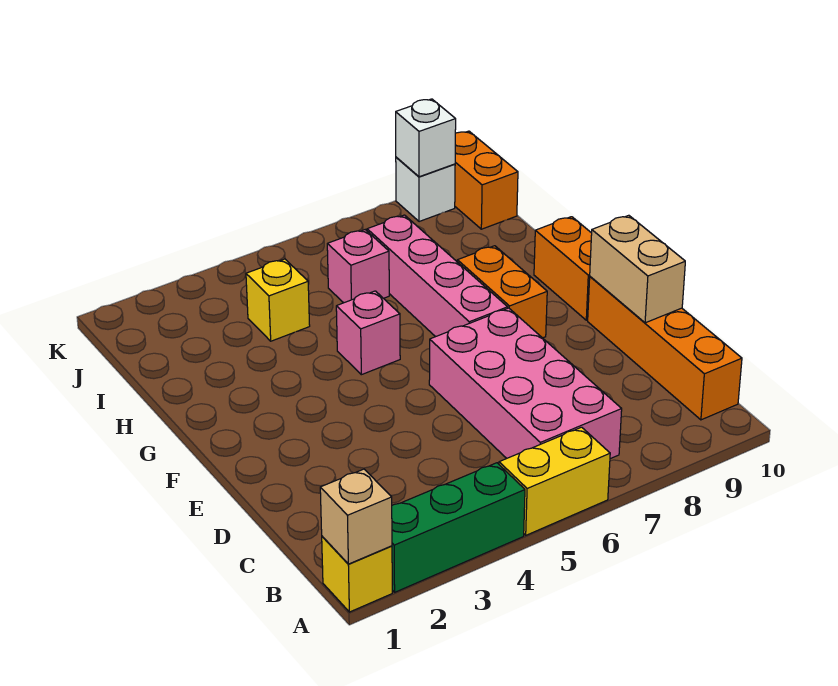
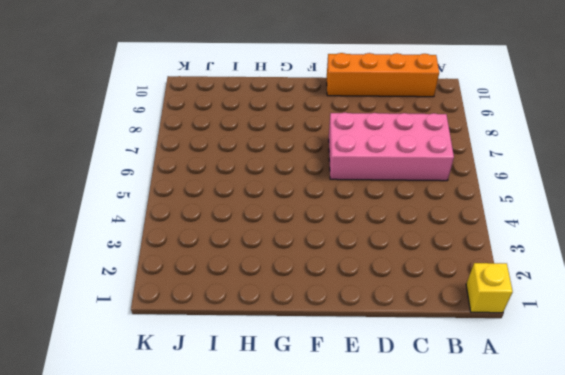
none -> green brick A2:A4 level 1
none -> yellow brick A5:A6 level 1
none -> pink brick F7:I7 level 1

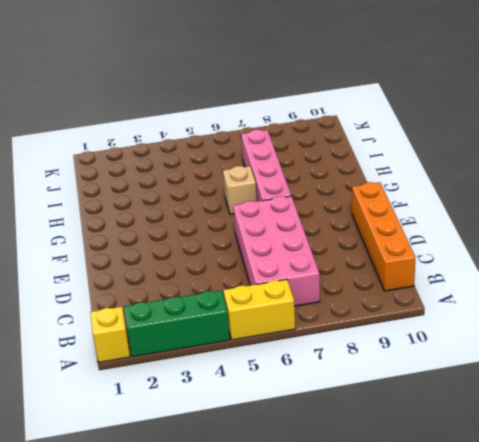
tan brick G6 level 1 -> tan brick A1 level 2
none -> orange brick F8:G8 level 1
none -> orange brick F10:G10 level 1
none -> pink brick G5 level 1

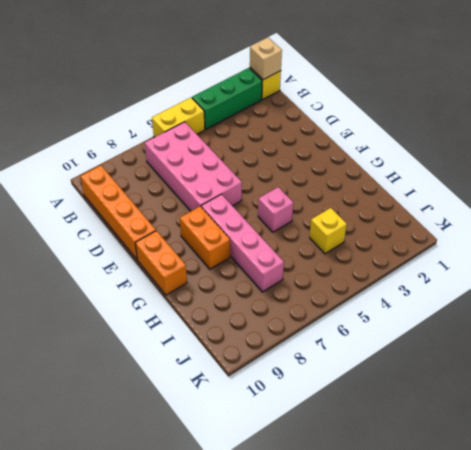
none -> pink brick I6 level 1
none -> orange brick J10:K10 level 1
none -> white brick K9 level 1

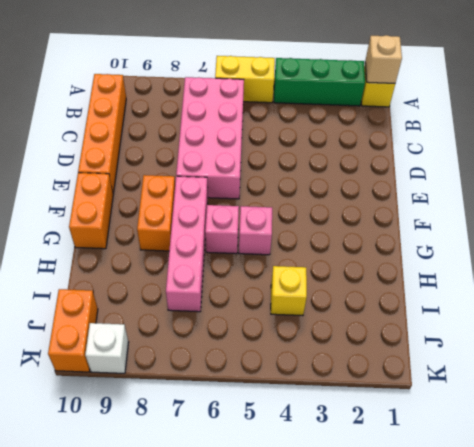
pink brick G6 level 1 -> pink brick I6 level 1
none -> tan brick D10:E10 level 2
none -> white brick K9 level 2

